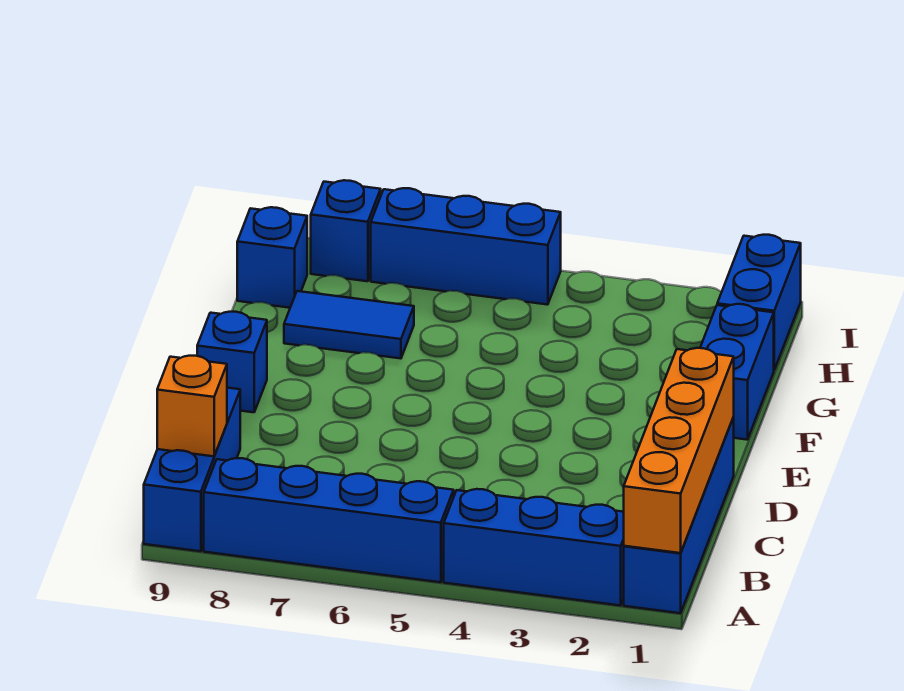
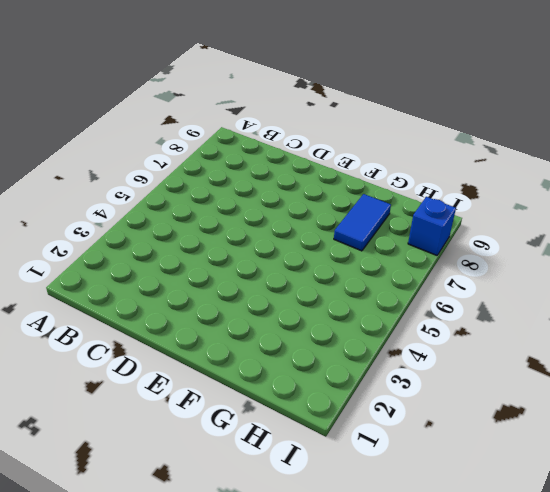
none -> blue brick A1:D1 level 1
none -> blue brick A2:A4 level 1
none -> blue brick A5:A8 level 1

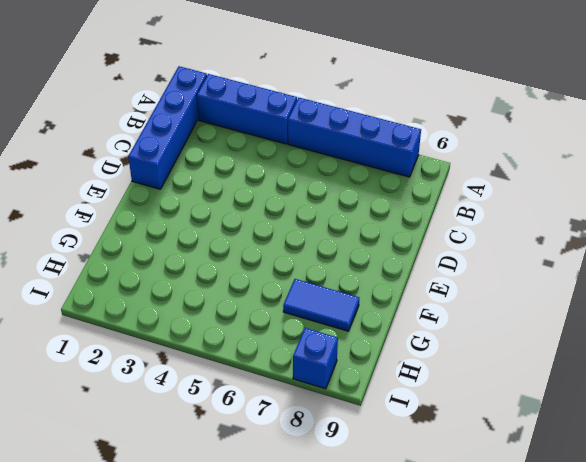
none -> blue brick A9:C9 level 1
none -> blue brick E9 level 1
none -> blue brick F1:G1 level 1

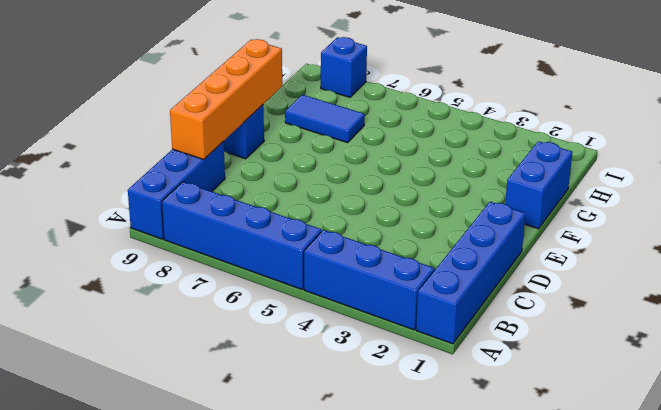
orange brick C9:F9 level 2 -> orange brick A1:D1 level 2
none -> blue brick H1:I1 level 1
none -> blue brick H9 level 1
none -> blue brick I5:I7 level 1

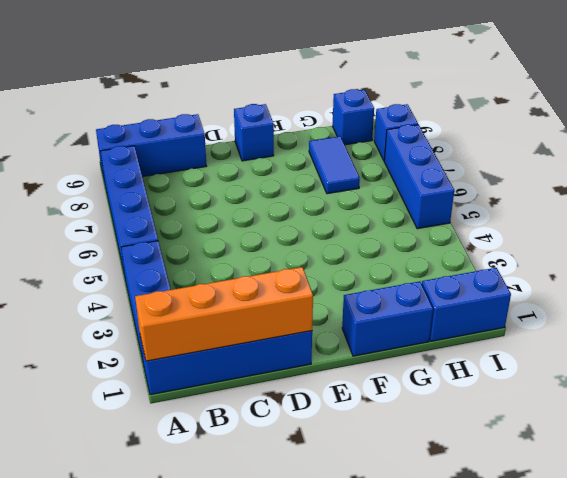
none -> orange brick B9 level 2

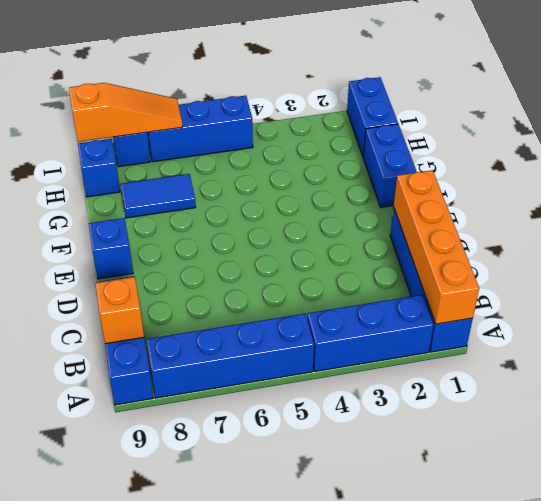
orange slope I7:I9 level 2 top 9 -> none

